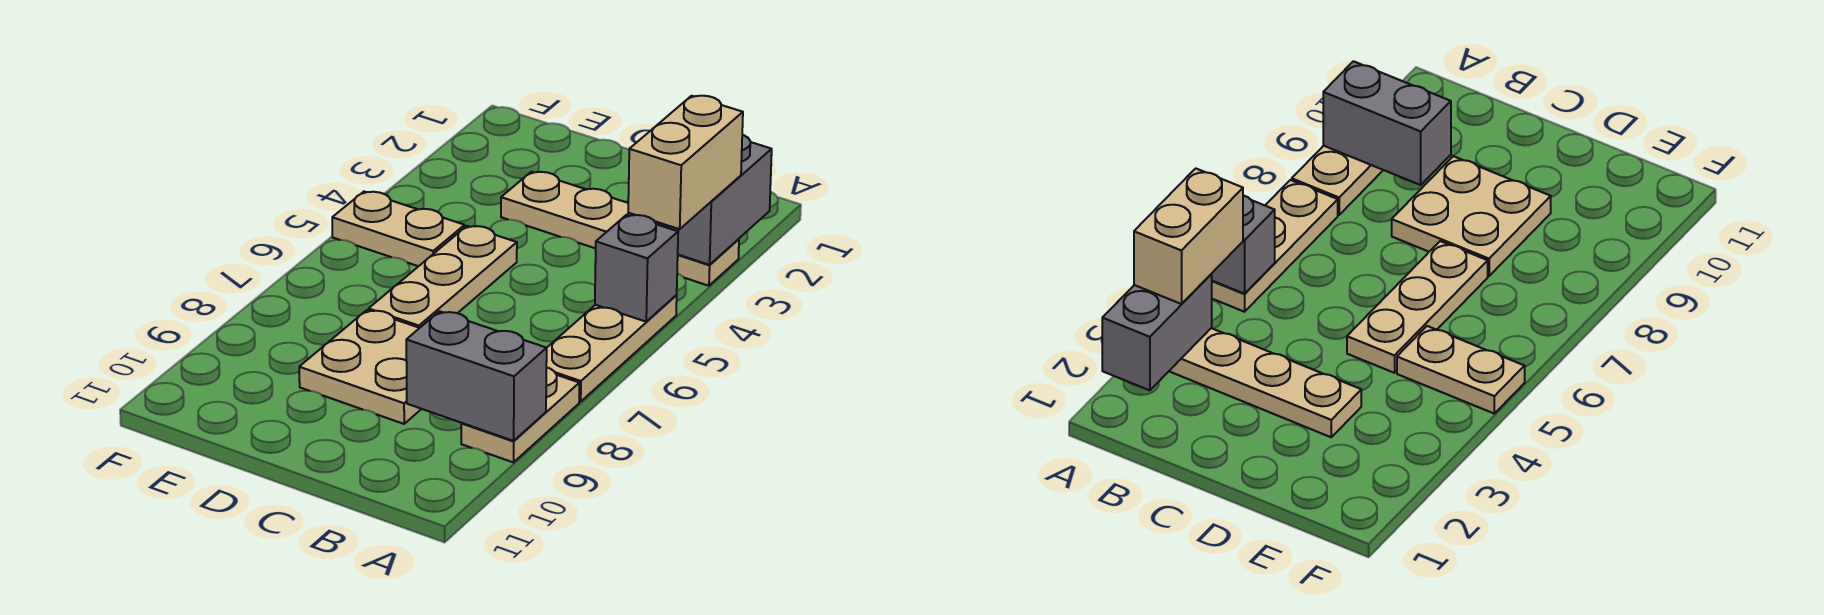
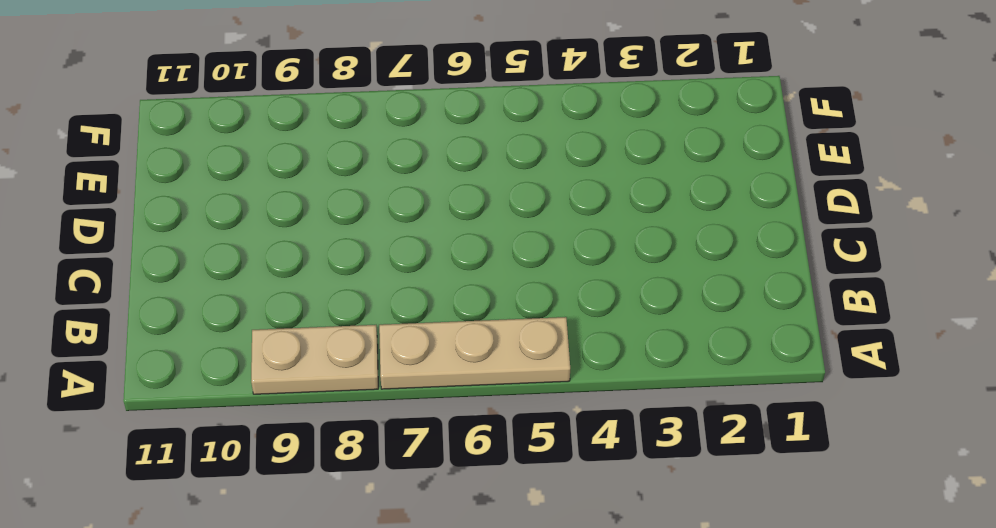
none -> tan plate A3:D3 level 1
none -> tan plate C8:D9 level 1

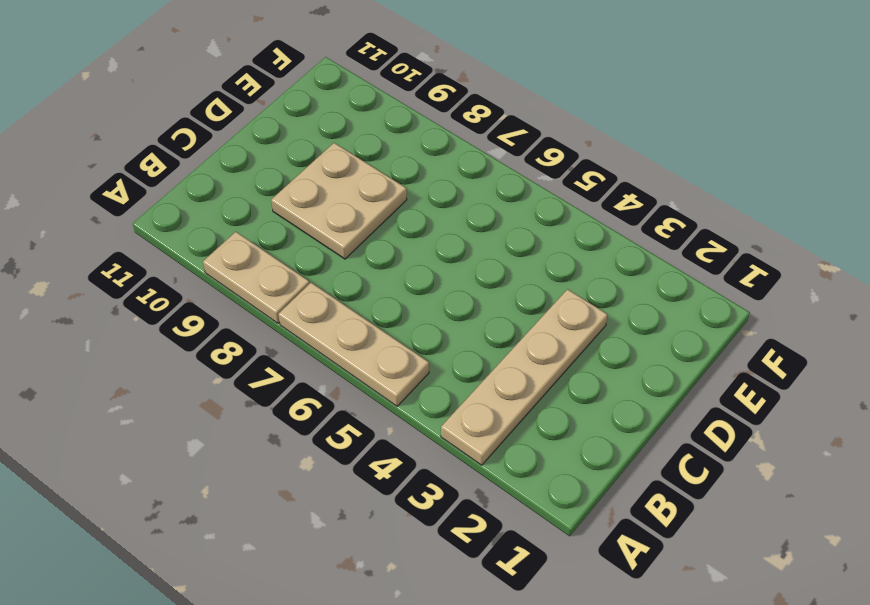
none -> tan plate D5:D7 level 1
none -> tan plate E5:F5 level 1

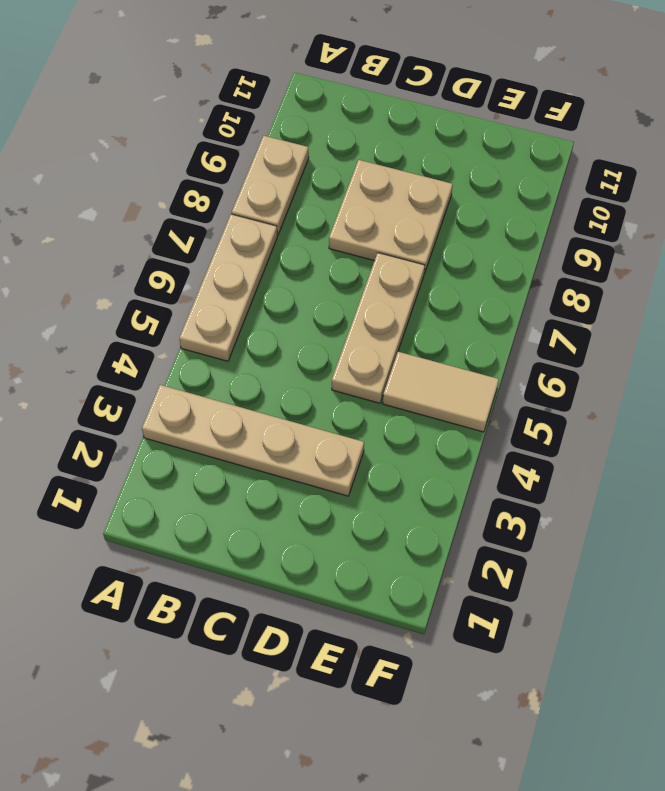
tan tile E5:F5 level 1 -> tan plate E5:F5 level 1
none -> grey brick A2:A3 level 2
none -> grey brick A5 level 2

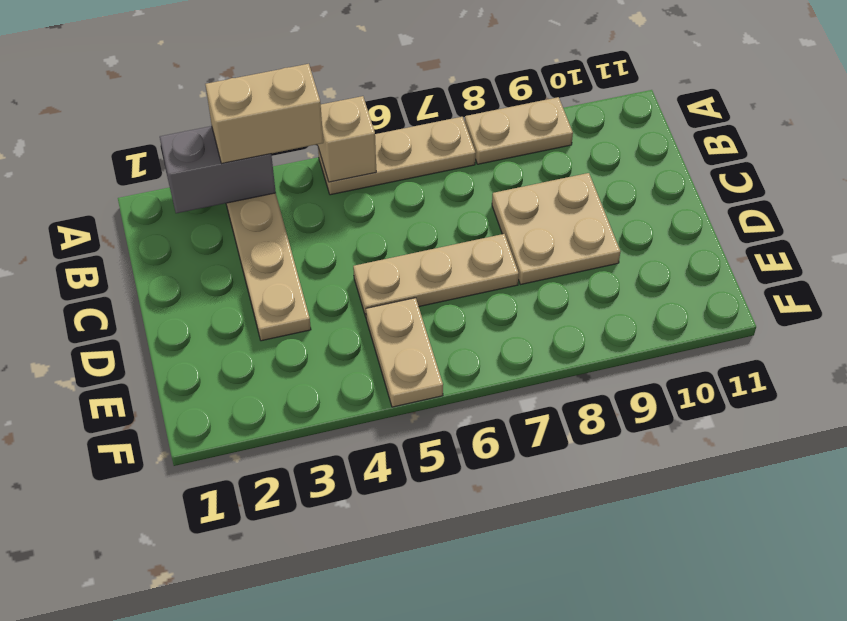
tan brick A5 level 2 -> grey brick A5 level 2
none -> grey brick A9:B9 level 2

